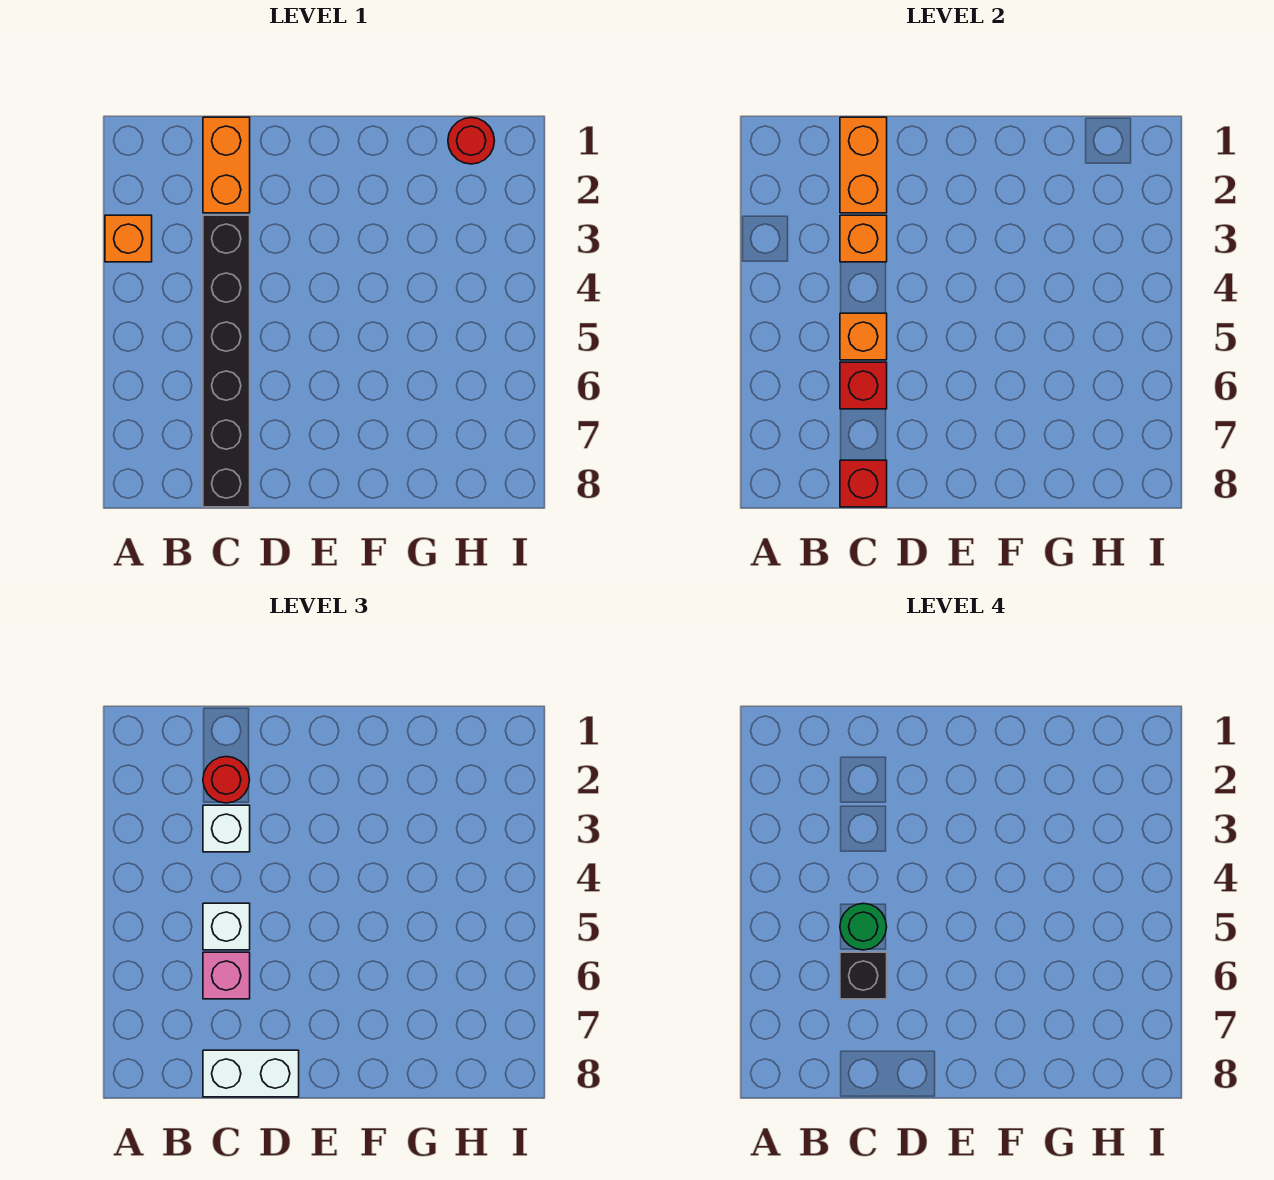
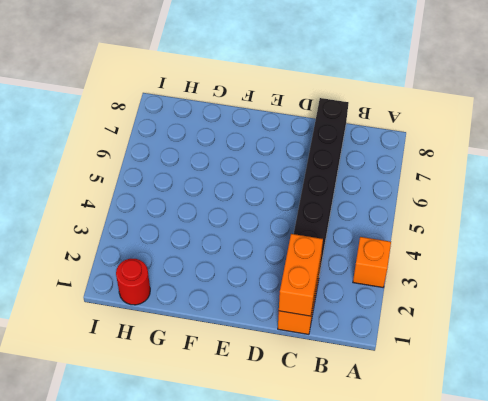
none -> orange brick C3 level 2
none -> orange brick C5 level 2
none -> red brick C6 level 2

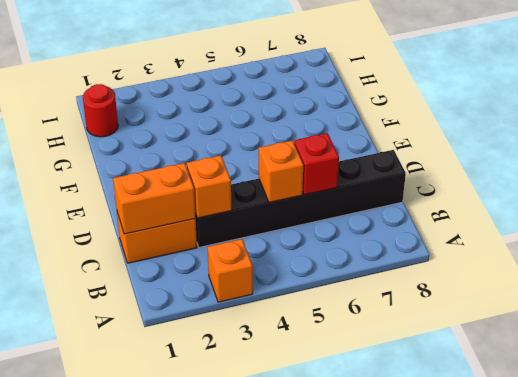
none -> red brick C8 level 2
none -> red round brick C2 level 3
none -> white brick C3 level 3

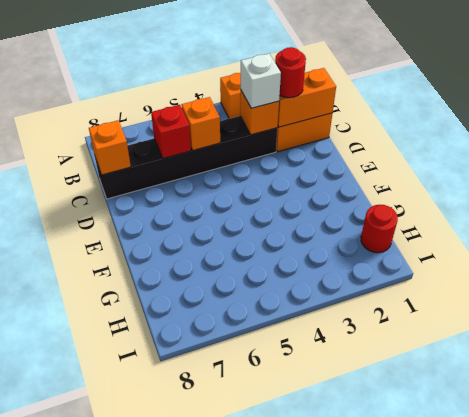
orange brick C8 level 2 -> red brick C8 level 2
none -> white brick C5 level 3
none -> pink brick C6 level 3
none -> white brick C8:D8 level 3

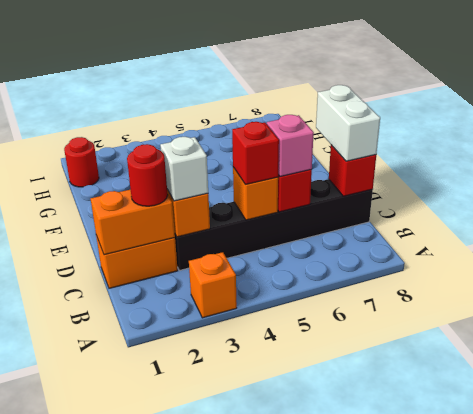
red brick C5 level 3 -> white brick C5 level 3
none -> green round brick C5 level 4
none -> black brick C6 level 4

